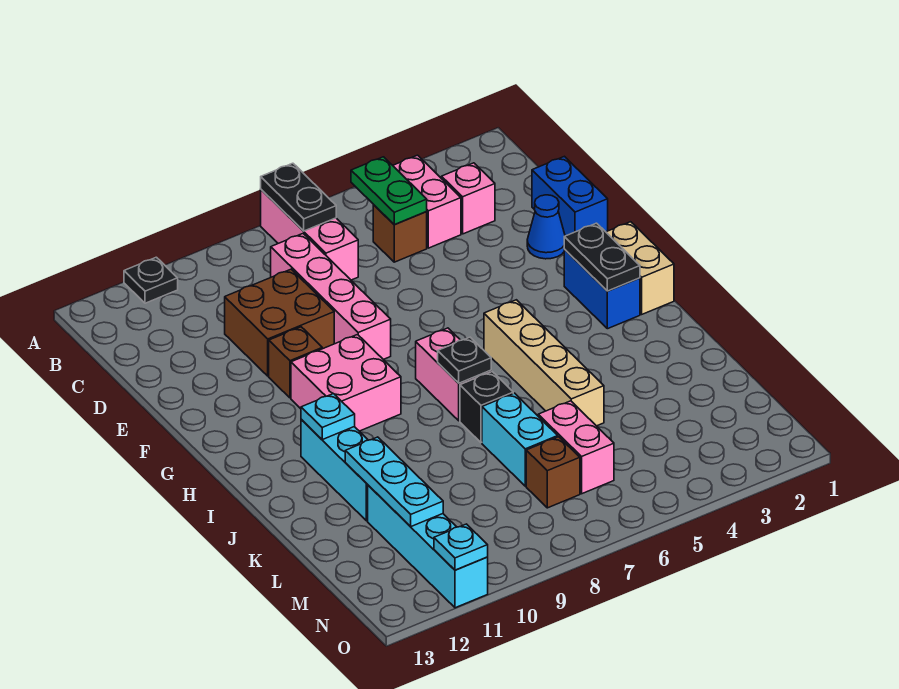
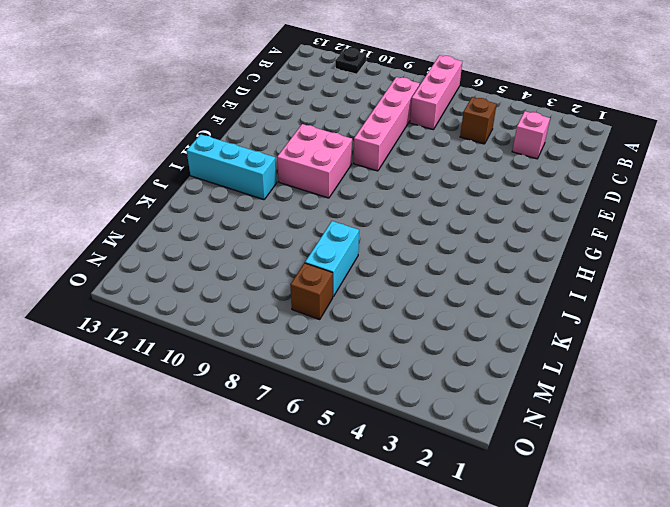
cyan brick I11:I13 level 1 -> cyan brick I11:K11 level 1
none -> pink brick B4:C4 level 1
none -> blue brick D1:E1 level 1
none -> brown brick D9:E10 level 1

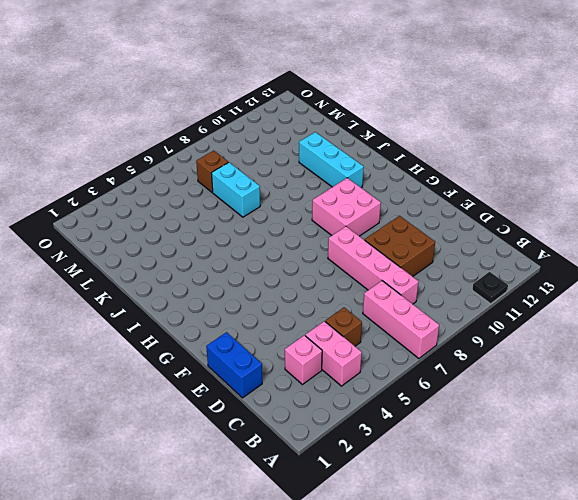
none -> blue cone E2 level 1
none -> brown brick F10 level 1
none -> tan brick G1:H1 level 1

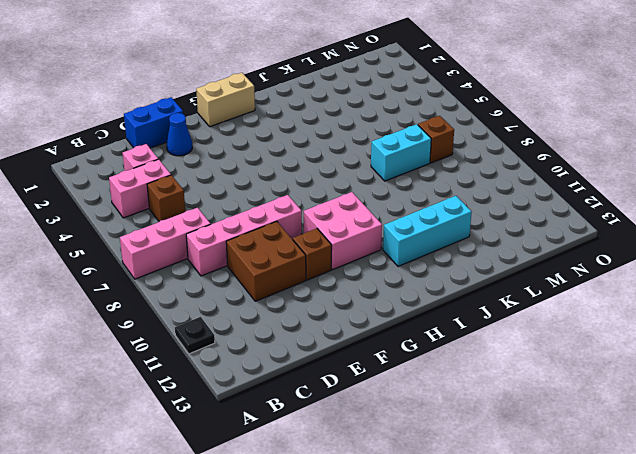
none -> blue brick G2:H2 level 1
none -> tan brick H5:K5 level 1
none -> pink brick H7:I7 level 1

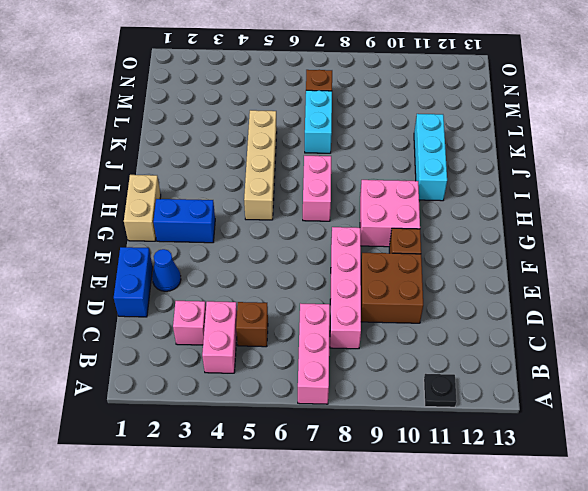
blue brick G2:G3 level 1 -> blue brick G2:H2 level 1
none -> black brick J7 level 1
none -> pink brick L6:M6 level 1
none -> cyan brick L11:O11 level 1

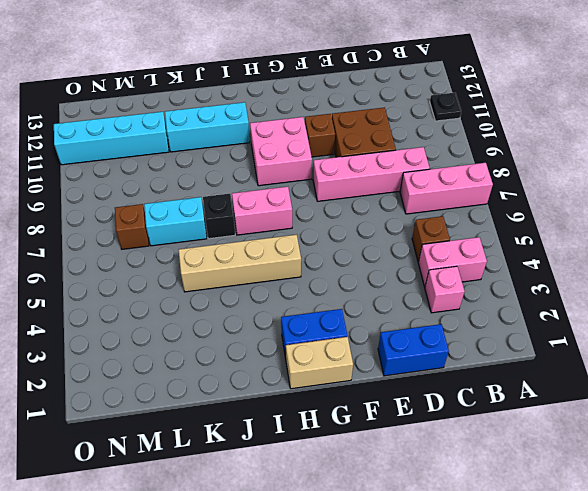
none -> blue cone E2 level 1
none -> pink brick L6:M6 level 1
none -> black plate A7:B7 level 2

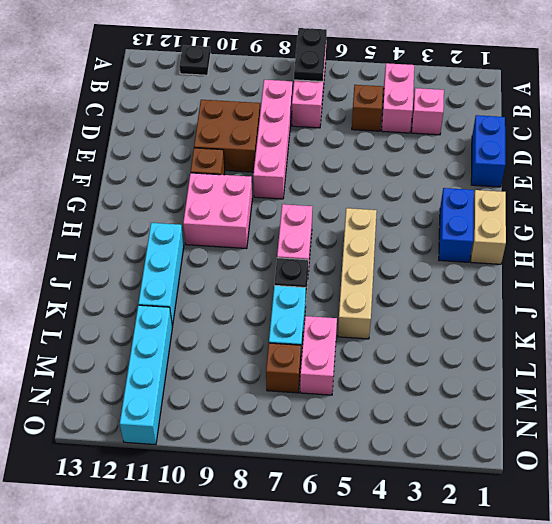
none -> blue cone E2 level 1
none -> green plate B5:C5 level 2
none -> black plate G2:H2 level 2

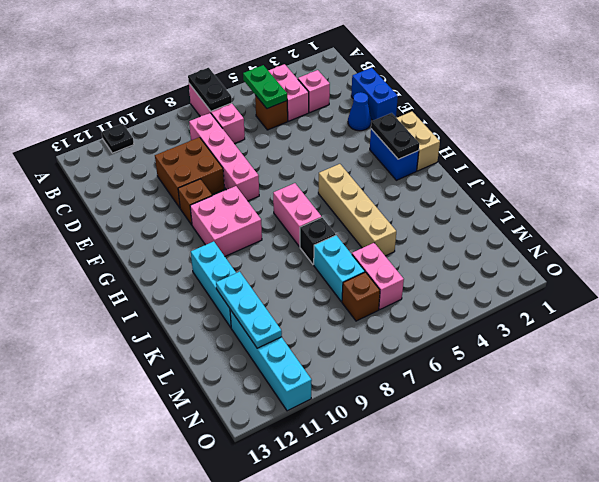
none -> black plate I7 level 2
none -> cyan plate I11 level 2
none -> cyan plate O11 level 2

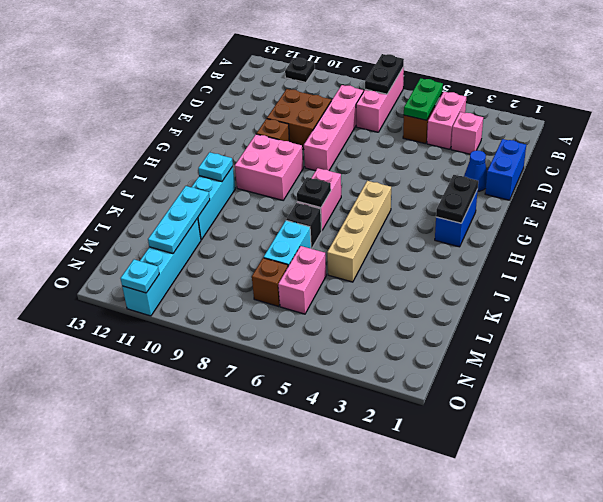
none -> tan brick G1:H1 level 1

